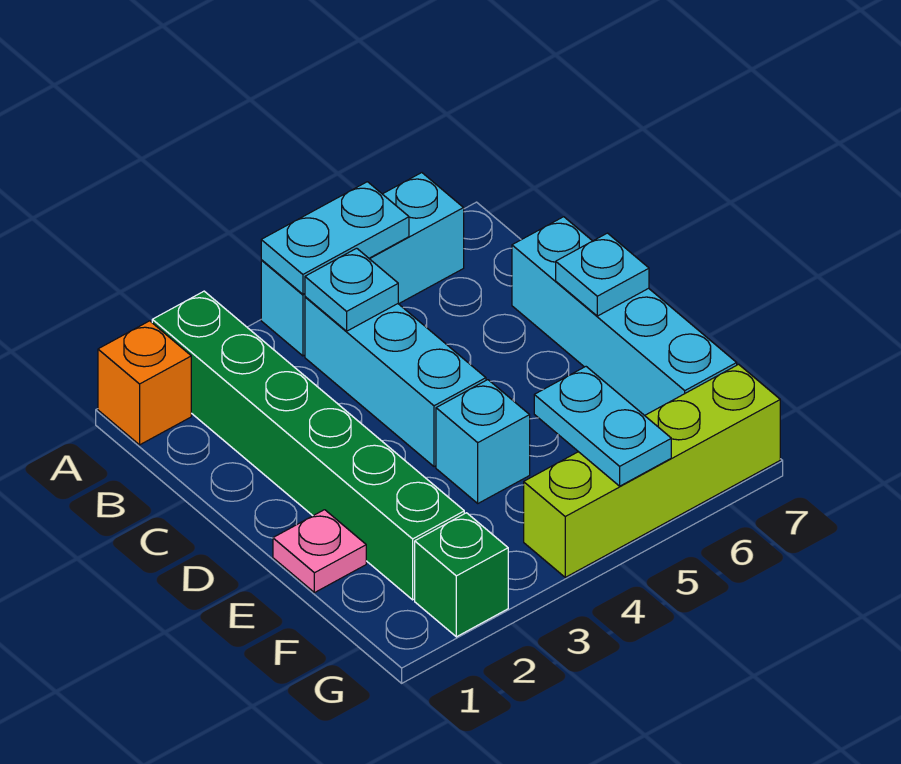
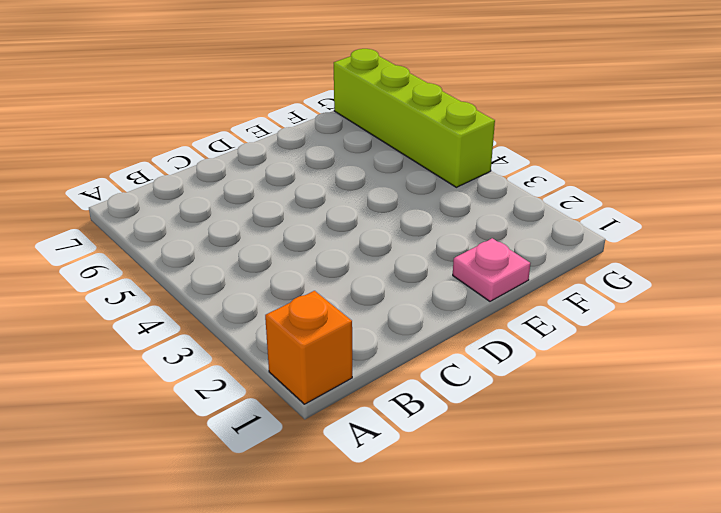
none -> green brick A2:F2 level 1
none -> cyan brick A4:A6 level 1
none -> cyan brick B4:D4 level 1

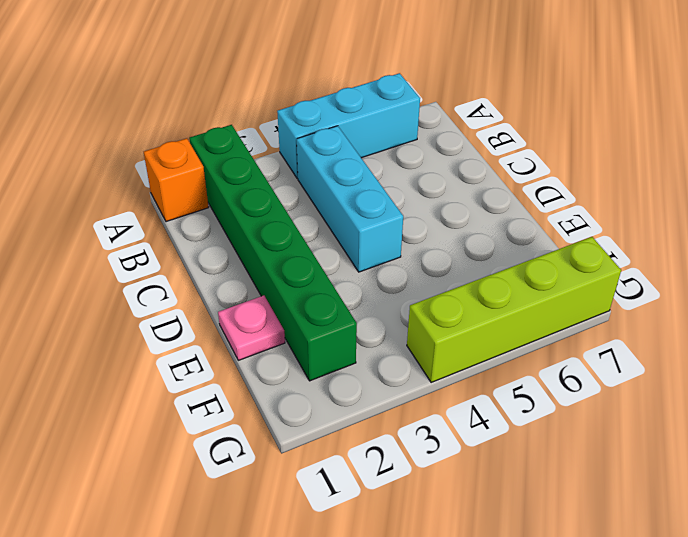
none -> cyan brick C7:F7 level 1
none -> cyan brick E4 level 1
none -> green brick G2 level 1

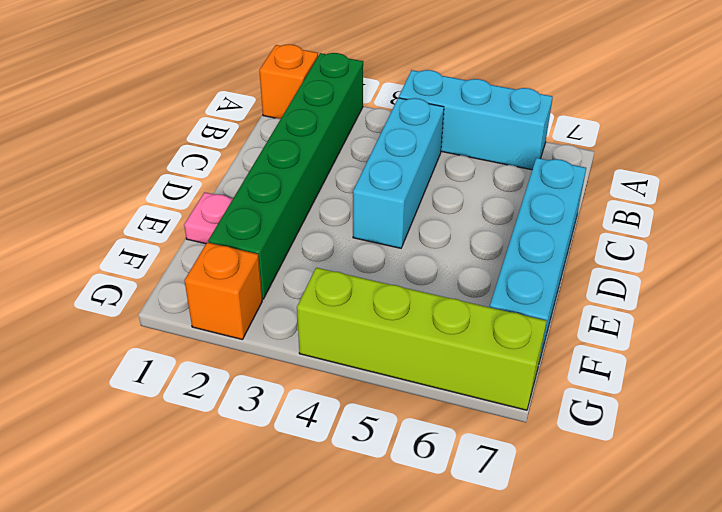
orange brick G2 level 1 -> green brick G2 level 1
none -> cyan brick E4 level 1
none -> cyan plate A4:A5 level 2
none -> cyan plate B4 level 2

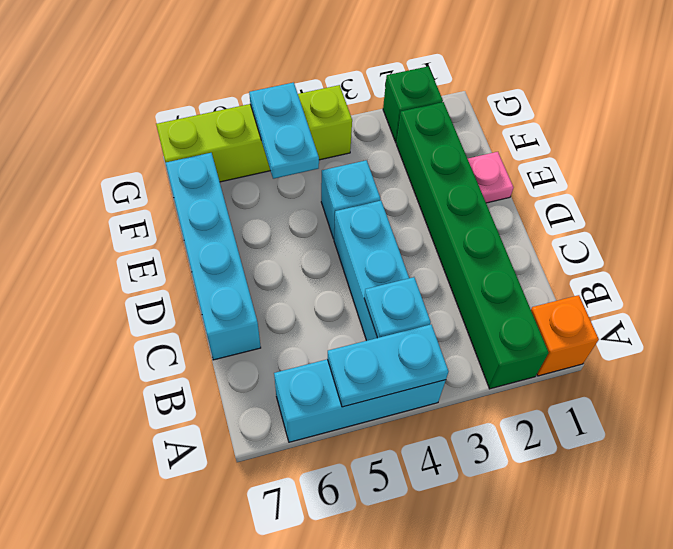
none -> cyan plate D7 level 2

